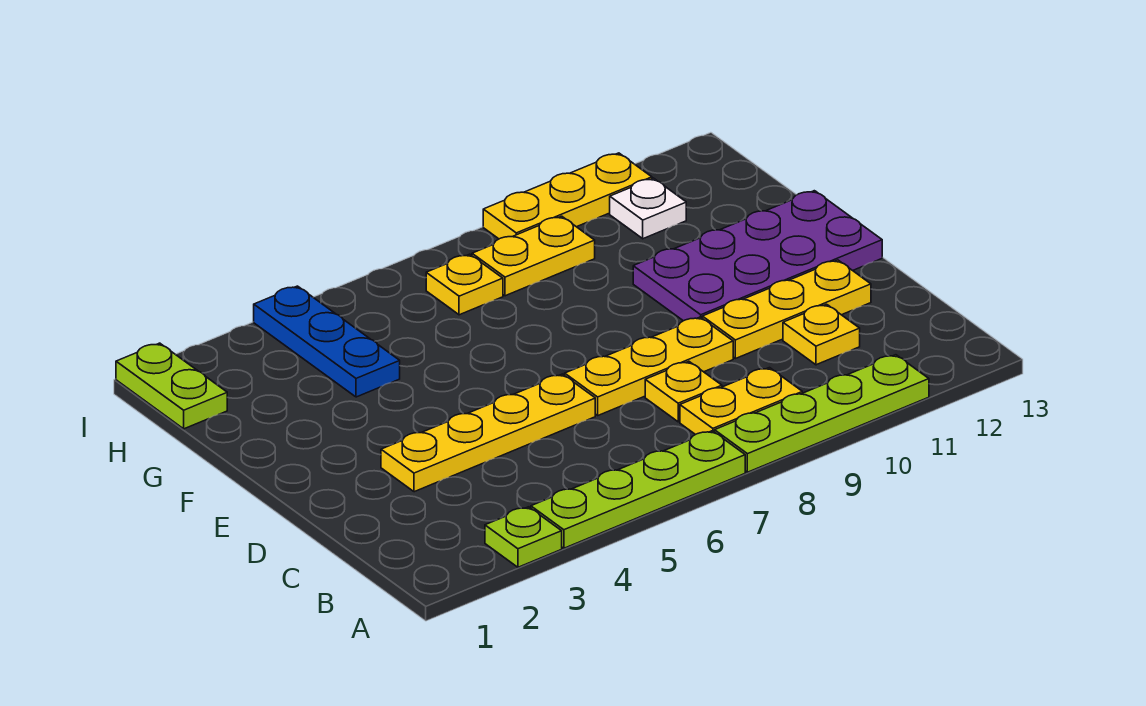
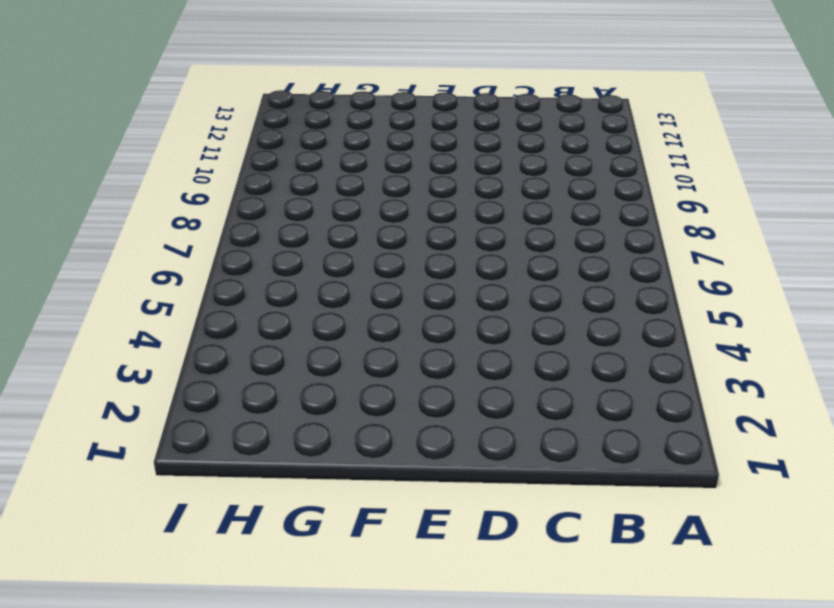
none -> lime plate A3 level 1
none -> lime plate A4:A7 level 1
none -> lime plate A8:A11 level 1

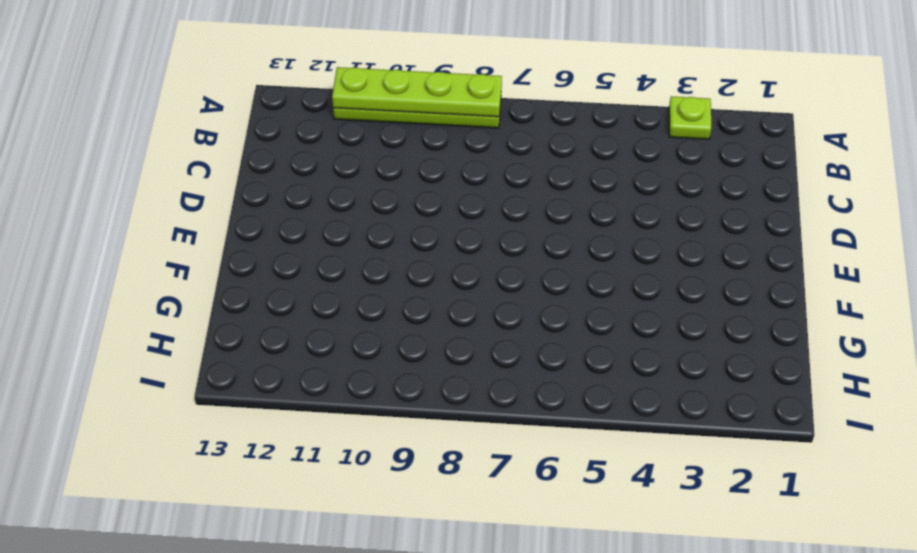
lime plate A8:A11 level 2 -> lime plate A4:A7 level 1
none -> yellow plate B8:B9 level 1
none -> yellow plate C8 level 1
none -> yellow plate C11 level 1

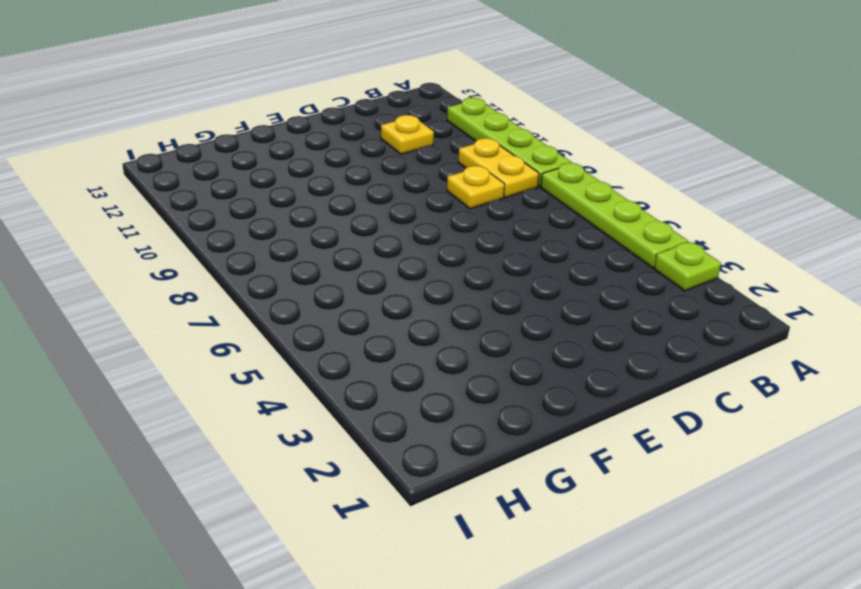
none -> yellow plate D3:D6 level 1
none -> yellow plate D7:D9 level 1
none -> yellow plate D10:D12 level 1

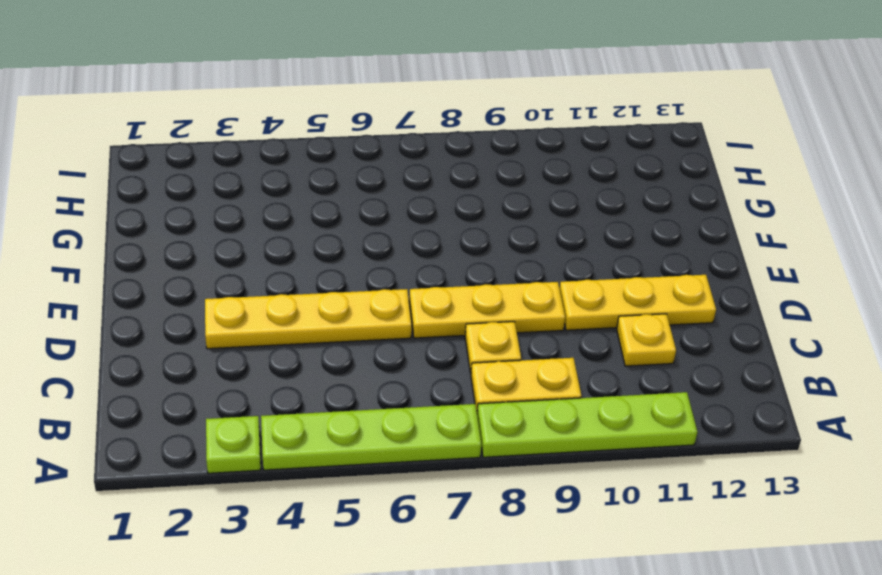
none -> purple plate E10:F13 level 1
none -> blue plate G4:I4 level 1
none -> lime plate H1:I1 level 1

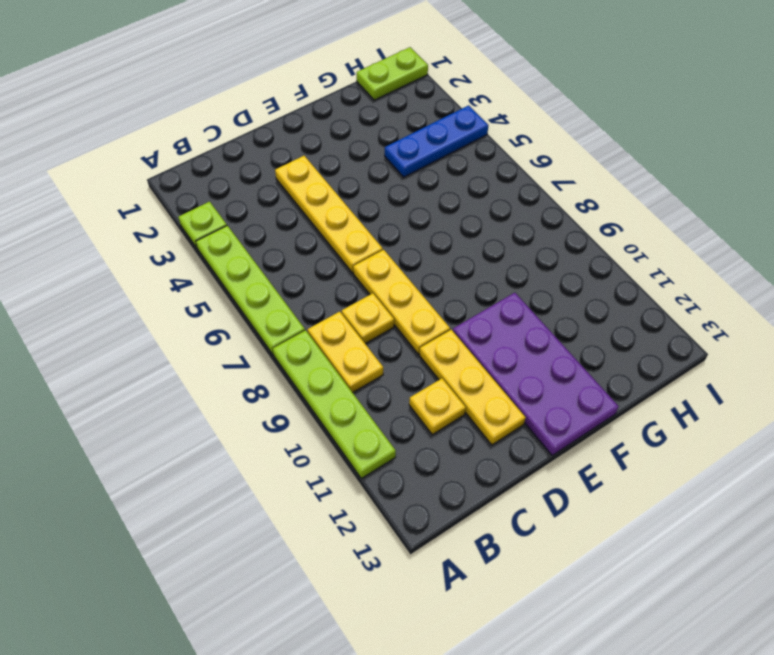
none -> yellow plate H7 level 1
none -> yellow plate H8:H9 level 1
none -> white plate H11 level 1

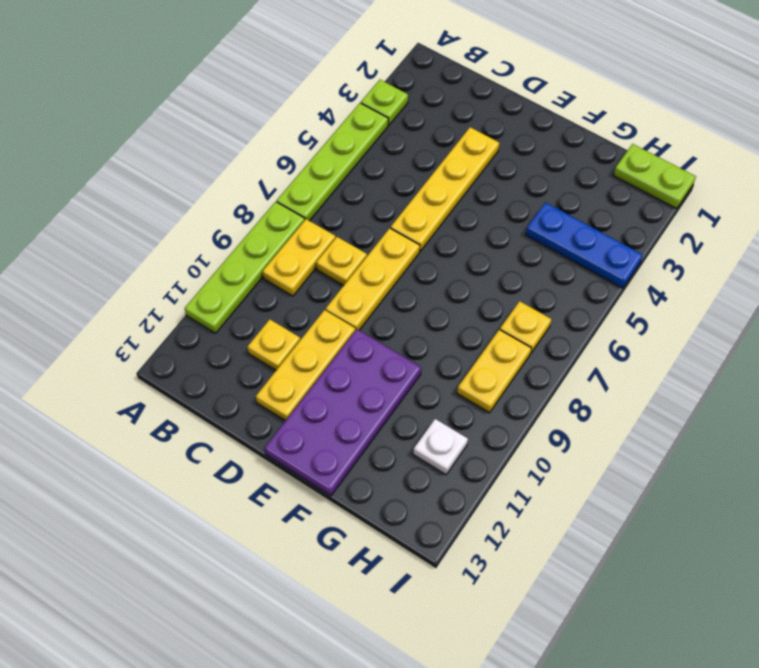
none -> yellow plate I9:I11 level 1

